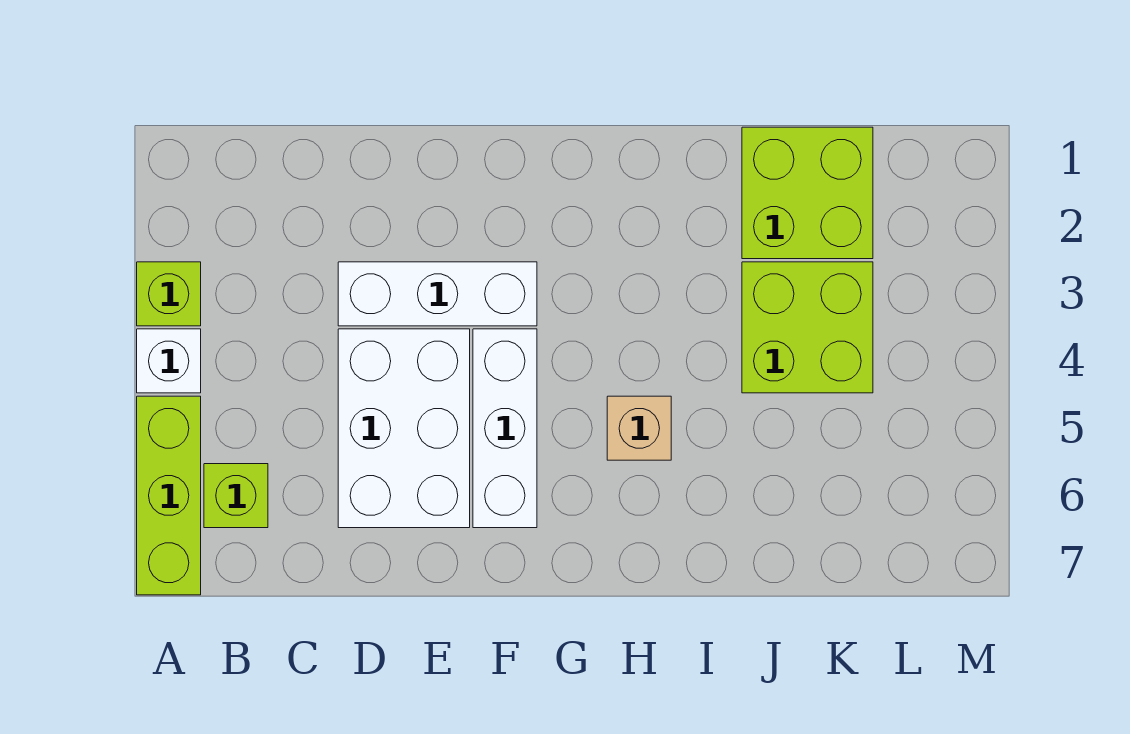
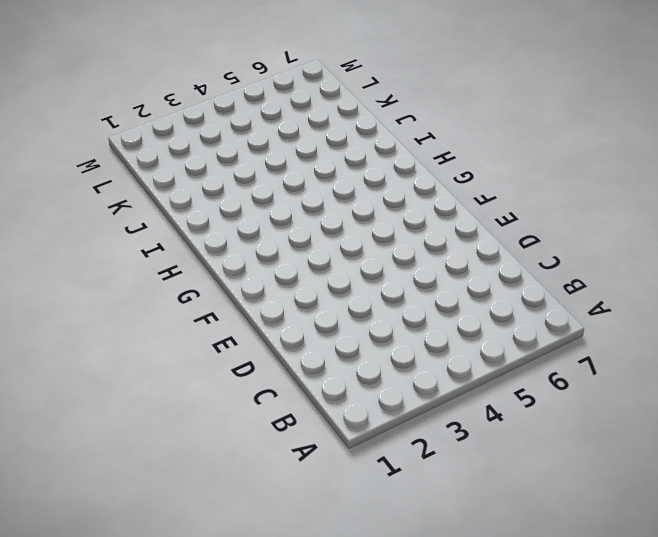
none -> lime brick A3 level 1
none -> white brick A4 level 1

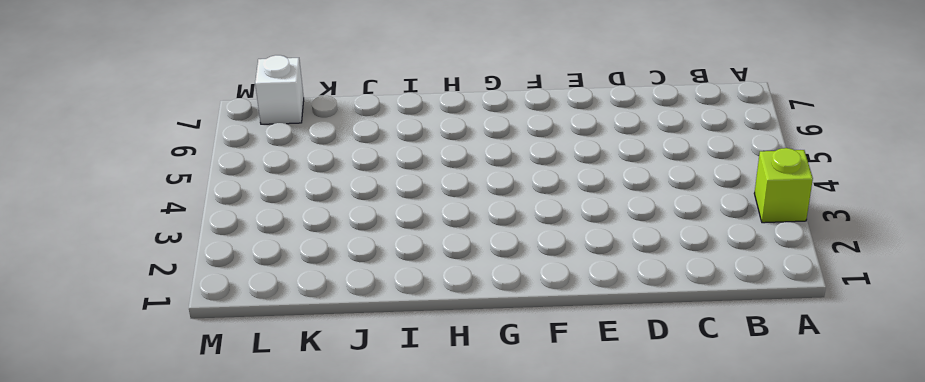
white brick L7 level 1 -> white brick A4 level 1
none -> lime brick A5:A7 level 1
none -> lime brick B6 level 1

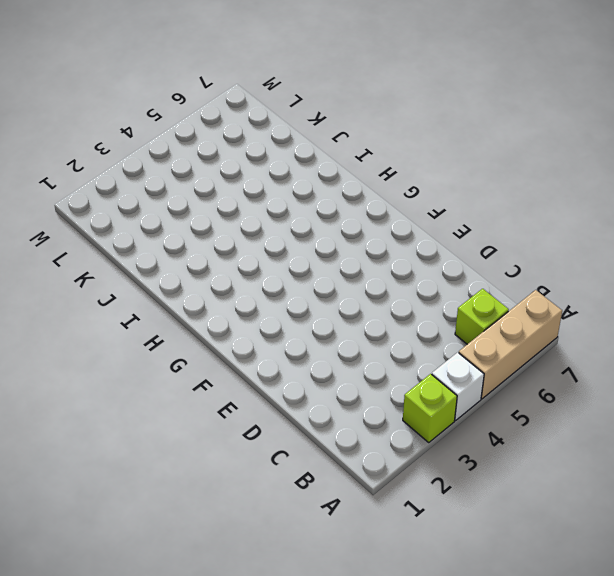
tan brick A5:A7 level 1 -> lime brick A5:A7 level 1
none -> white brick D3:F3 level 1
none -> white brick D4:E6 level 1

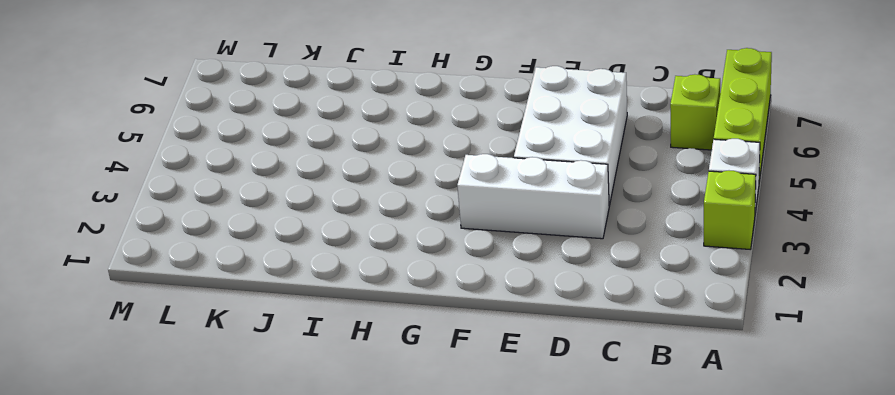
none -> white brick F4:F6 level 1
none -> tan brick H5 level 1

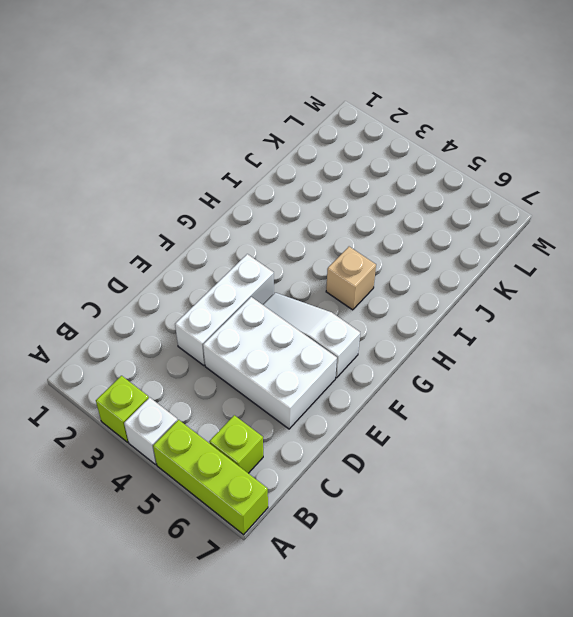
white slope F4:F6 level 1 top 6 -> white brick F4:F6 level 1
none -> lime brick J1:K2 level 1
none -> lime brick J3:K4 level 1

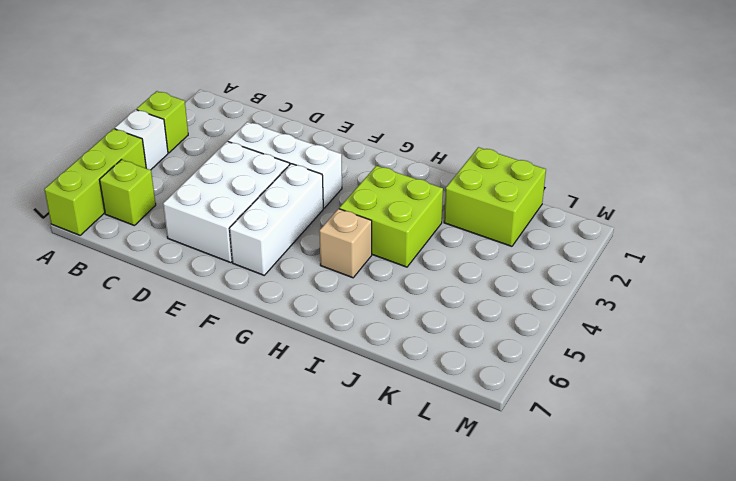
lime brick H3:I4 level 1 -> lime brick J3:K4 level 1

